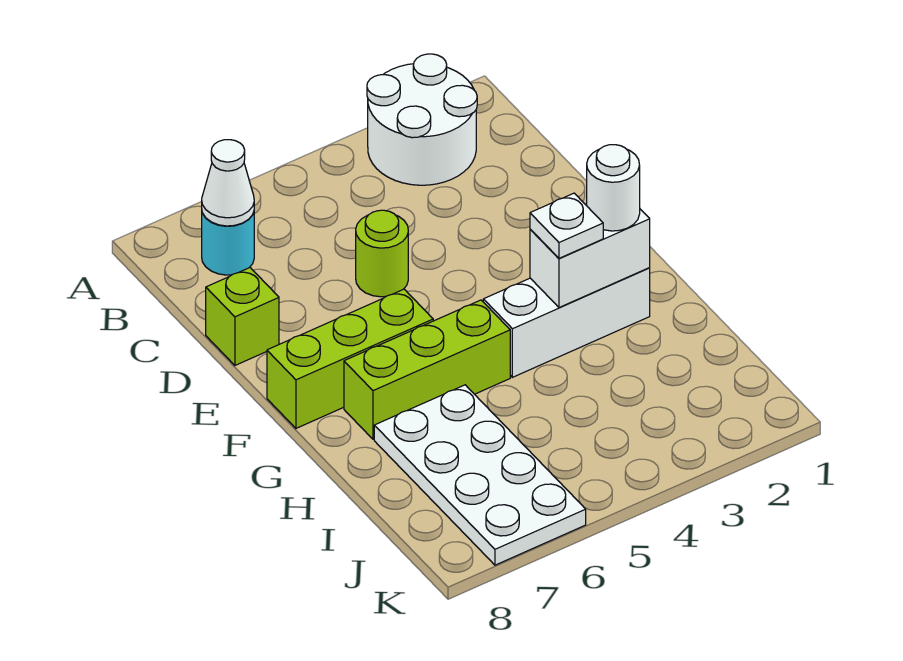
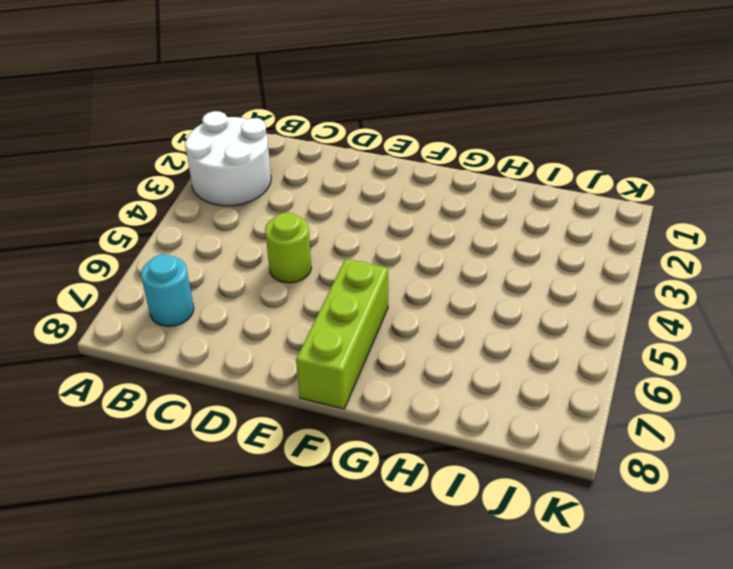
none -> lime brick D8 level 1
none -> white brick G2:G4 level 1
none -> lime brick G5:G7 level 1

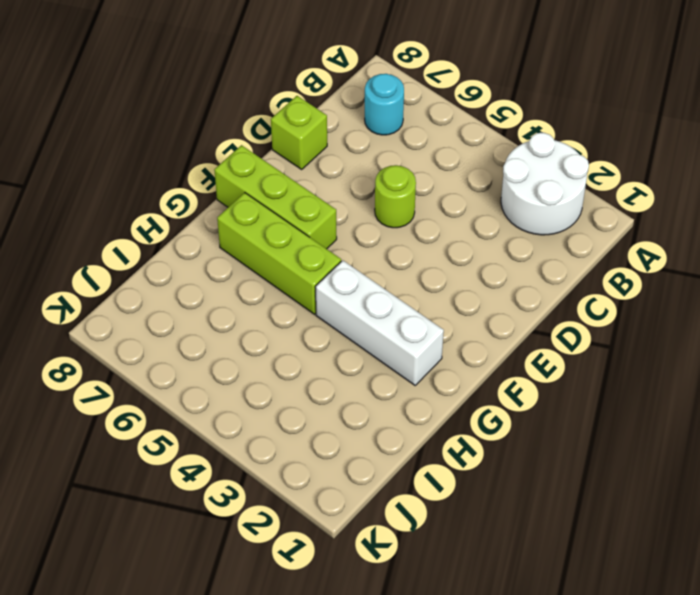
none -> white plate H6:K7 level 1
none -> white cone B7 level 2
none -> white brick G2:G3 level 2

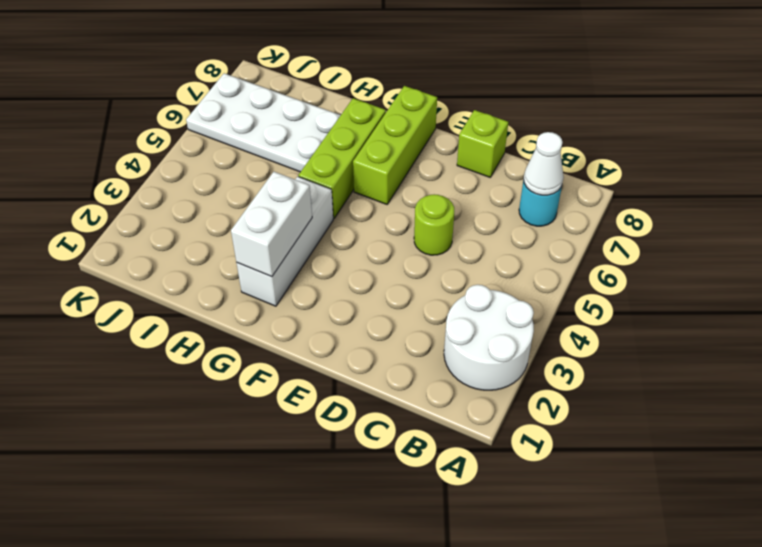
none -> white round brick G2 level 3
none -> white plate G3 level 3

